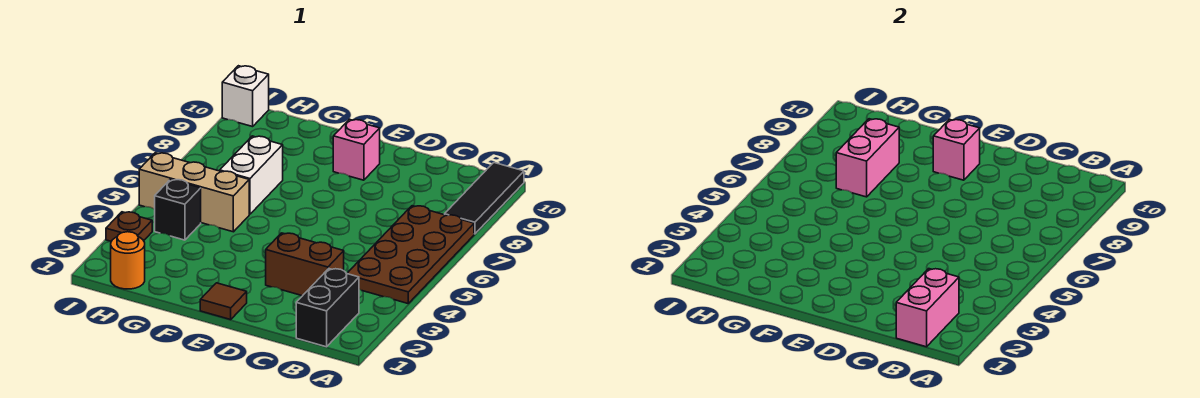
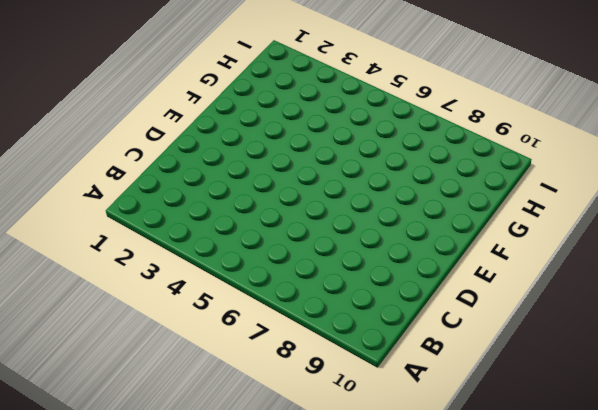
none -> brown plate A4:B7 level 1
none -> black tile A8:A10 level 1
none -> black brick B1:B2 level 1

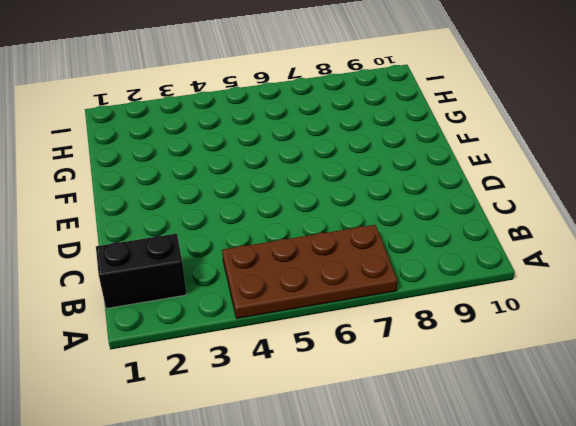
none -> black tile A8:A10 level 1
none -> brown brick C3:D3 level 1
none -> brown tile E1 level 1

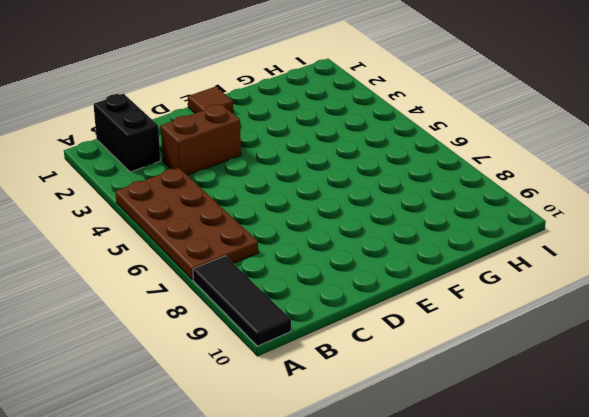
none -> pink brick E9 level 1
none -> tan brick G5:I5 level 1
none -> white brick G6:G7 level 1

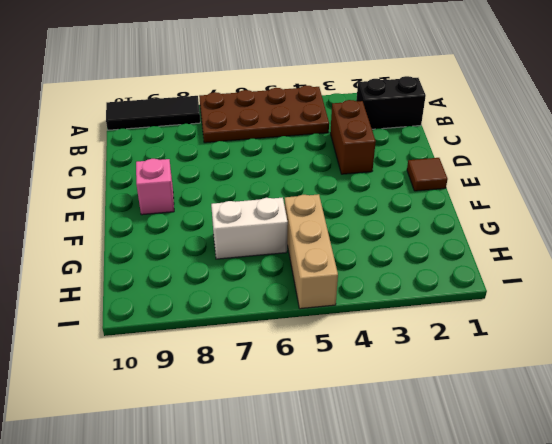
none -> orange round brick H1 level 1
none -> black brick H4 level 1
none -> brown plate I3 level 1

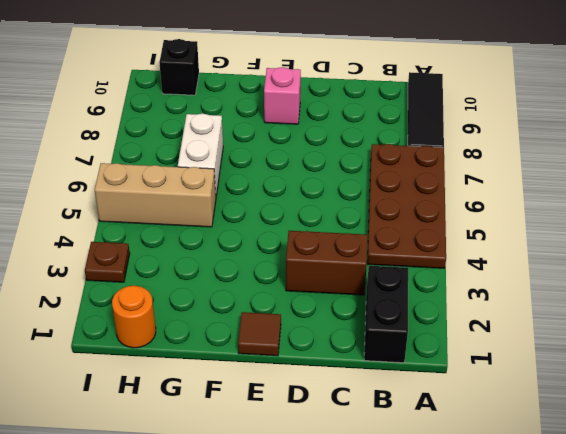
black brick H10 level 1 -> black brick H4 level 1
none -> white brick I10 level 1
none -> pink brick B1:B2 level 2
none -> pink brick E9 level 2

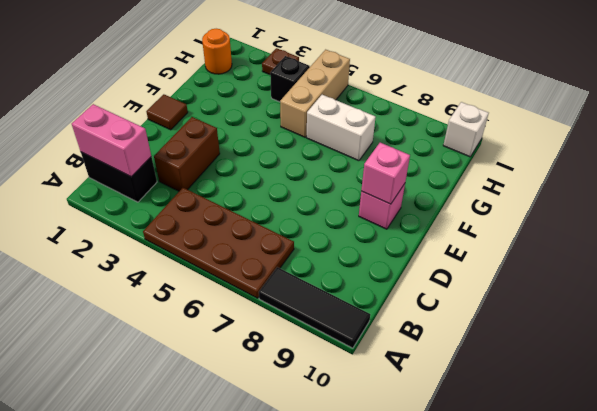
none -> pink brick G7:G8 level 2

